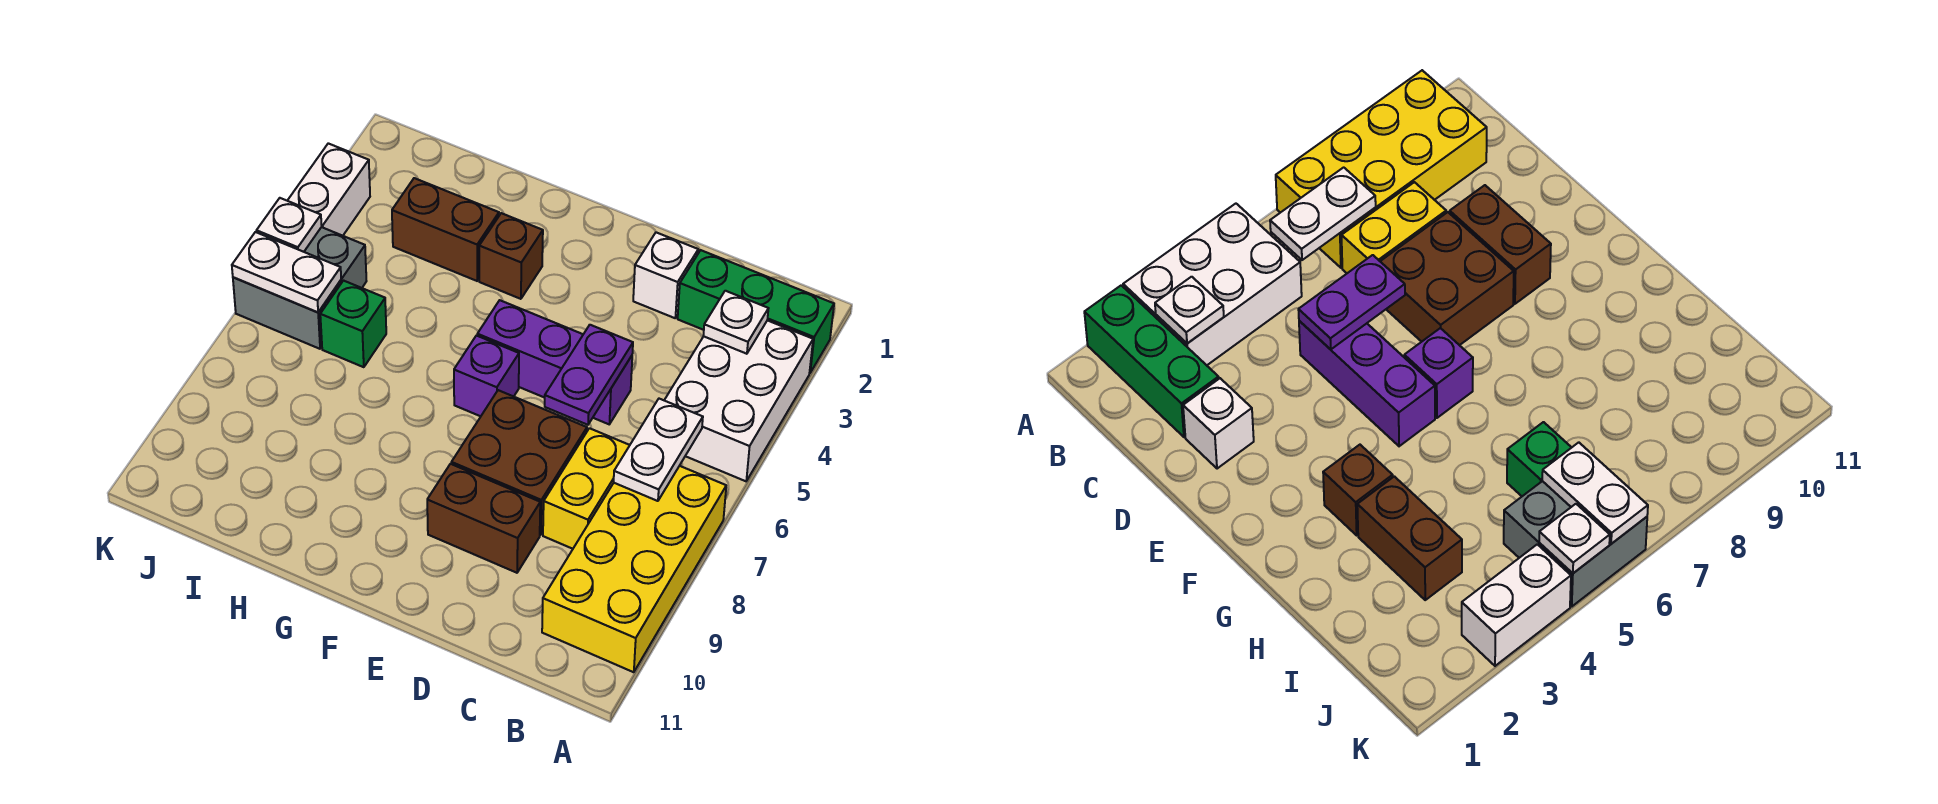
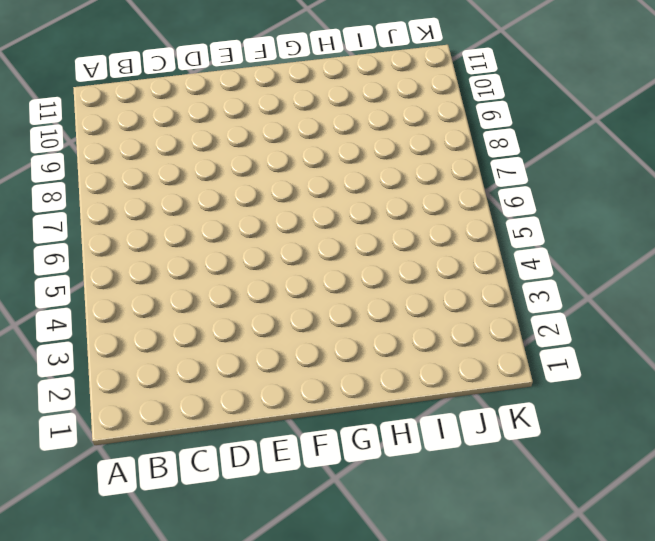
none -> green brick A2:C2 level 1
none -> white brick A3:B5 level 1
none -> yellow brick A7:B10 level 1

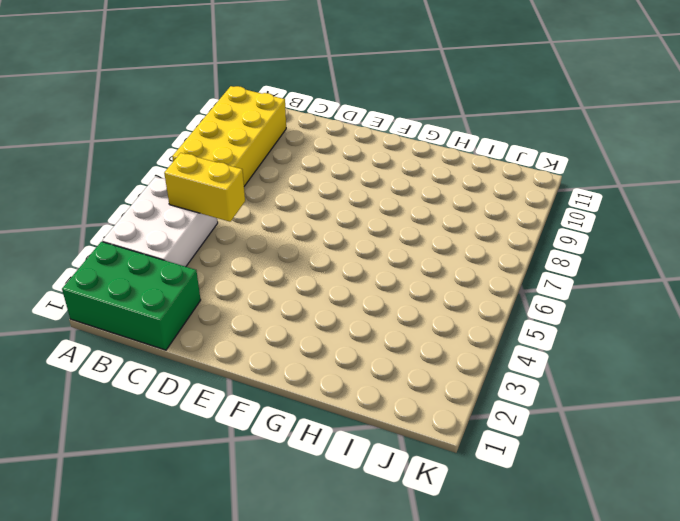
green brick A1:C2 level 1 -> green brick A2:C2 level 1
yellow brick B5:C5 level 2 -> yellow brick C7:C8 level 1
none -> white brick D2 level 1
none -> purple brick D5:F5 level 1
none -> brown brick D7:E8 level 1

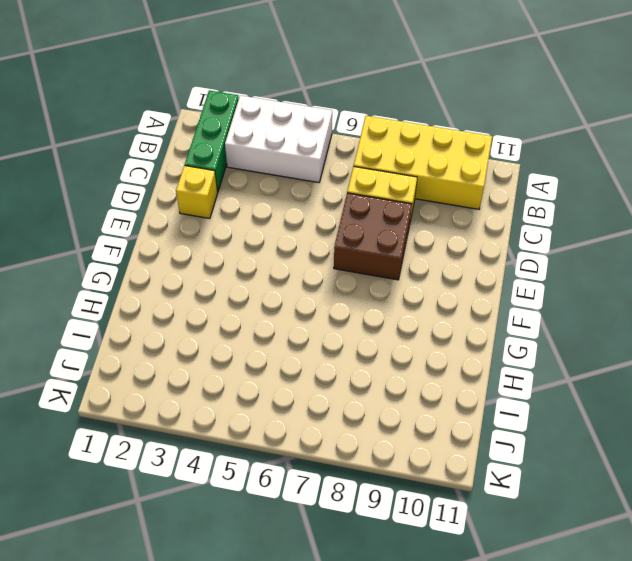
yellow brick D2 level 1 -> white brick D2 level 1
none -> purple brick D5:F5 level 1
none -> brown brick D9:E9 level 1
none -> purple brick F6 level 1

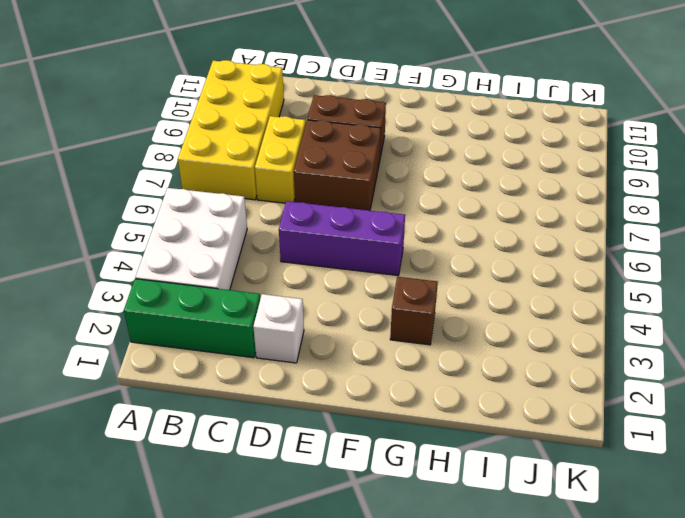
none -> purple brick F6 level 1
none -> brown brick H3:I3 level 1
none -> green brick I6 level 1

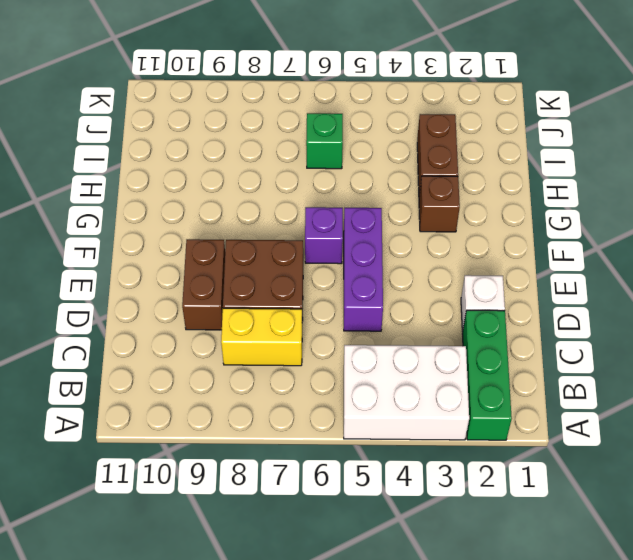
none -> yellow brick A7:B10 level 1
none -> grey brick J5:K6 level 1
none -> white brick K3:K4 level 1

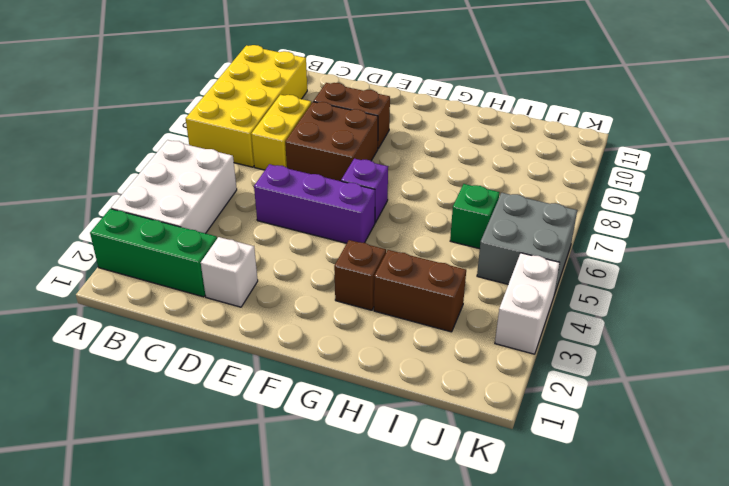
none -> white plate B3 level 2
none -> white plate B6:B7 level 2
none -> purple plate D5:D6 level 2

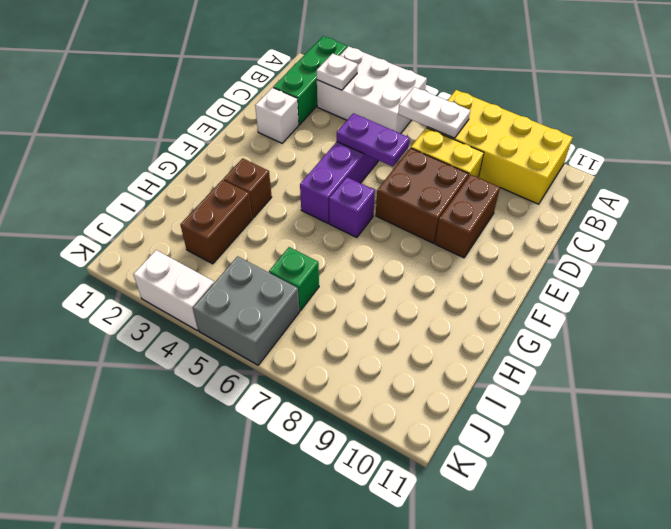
none -> white plate J6:K6 level 2
none -> white plate K5 level 2

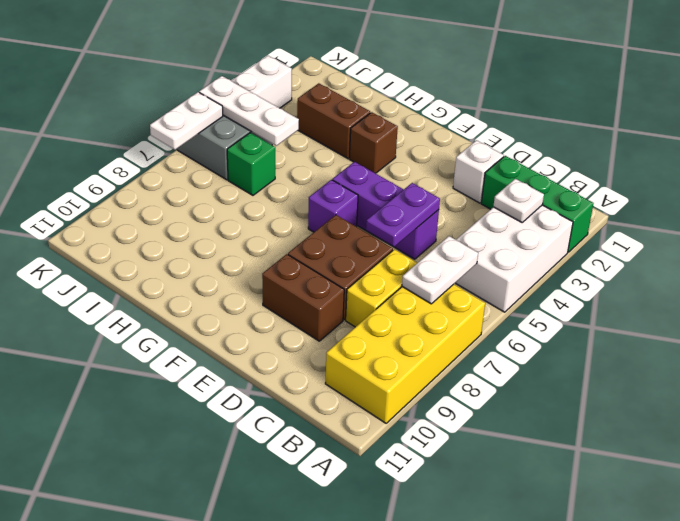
white plate I5:K5 level 2 -> white plate K5 level 2
white plate K6:K7 level 2 -> white plate J6:K6 level 2

